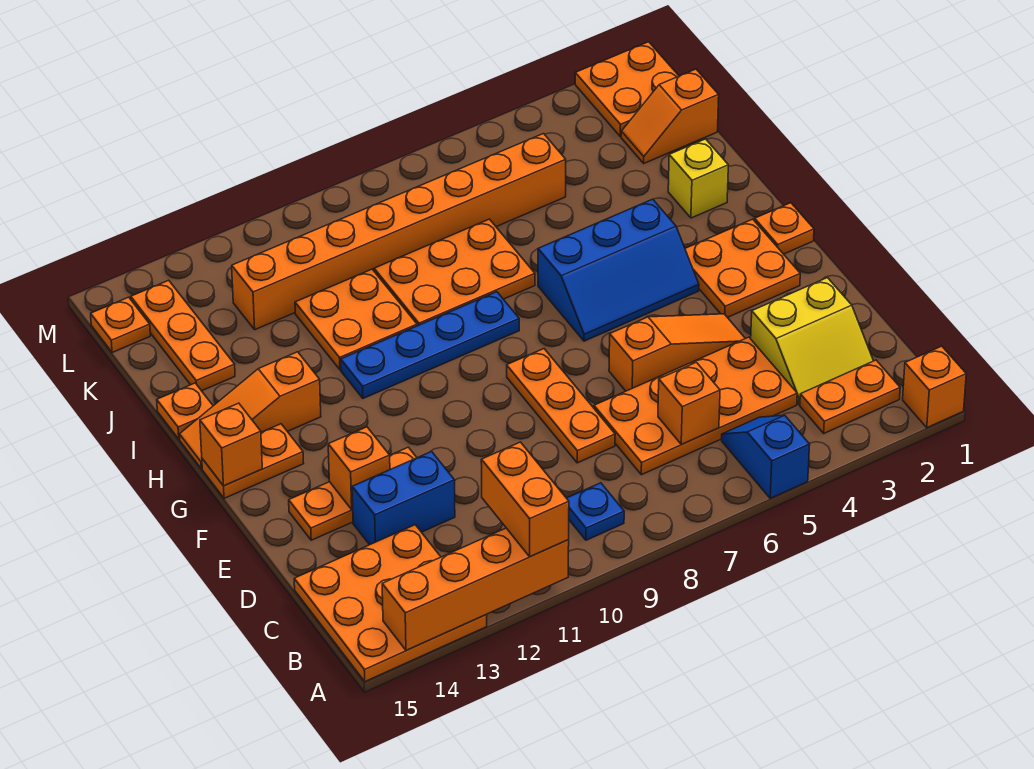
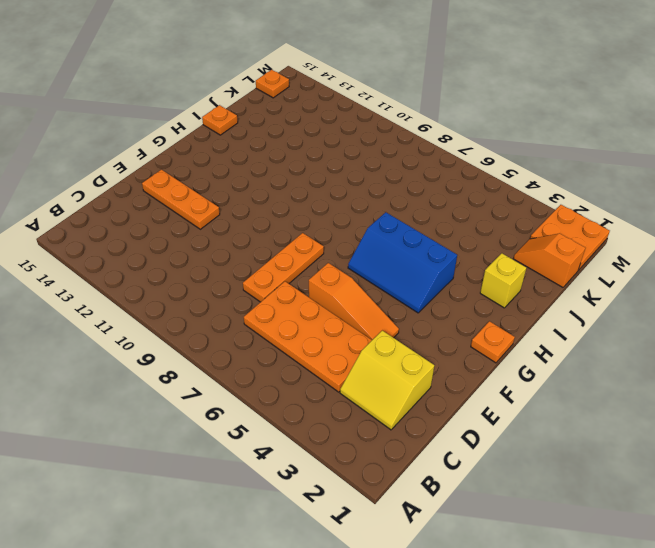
none -> orange brick A1 level 1
none -> blue slope A5:B5 level 1 top A
none -> orange plate A13:C15 level 1
none -> orange plate B2:B3 level 1

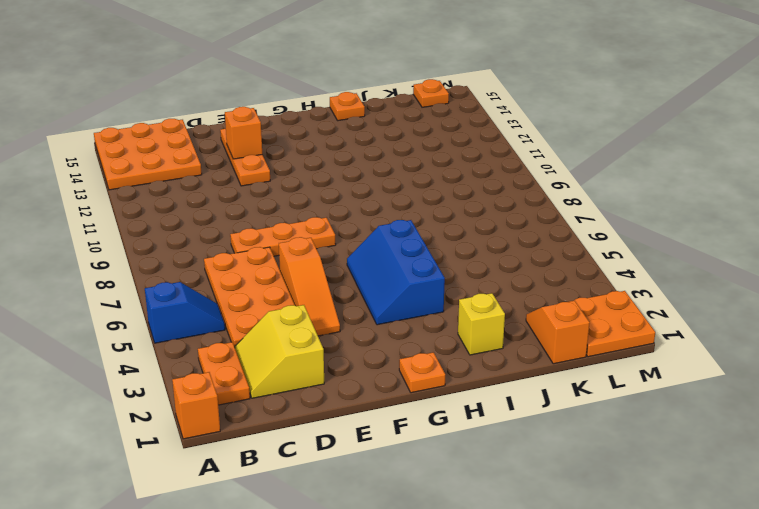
none -> blue plate B9 level 1
none -> blue brick D12:D13 level 1
none -> orange plate F2:G3 level 1
none -> orange plate G14:G15 level 1

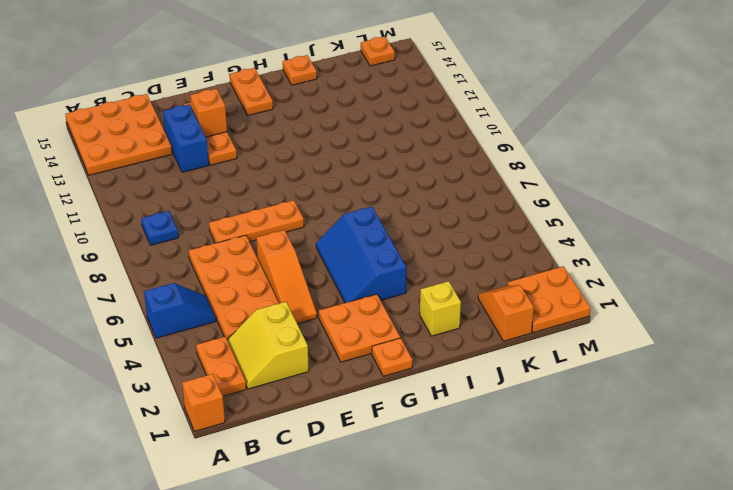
none -> blue plate H8:H11 level 1
none -> orange slope H13:H15 level 1 top 13
none -> orange plate I7:J9 level 1
none -> orange plate I10:J11 level 1

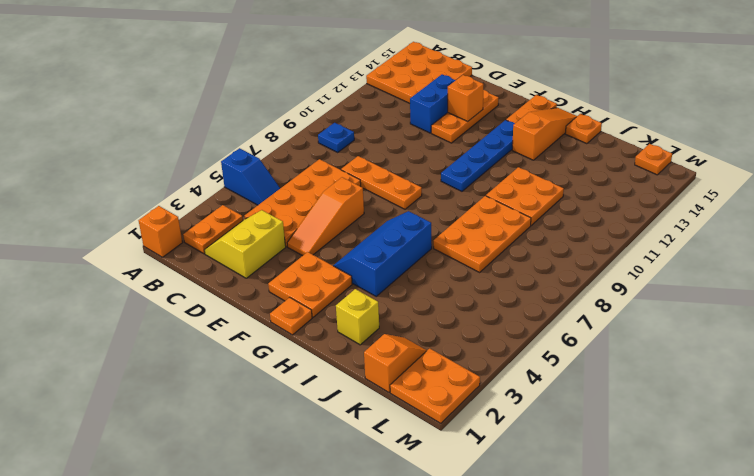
blue plate G10:G13 level 1 -> blue plate H8:H11 level 1
none -> orange plate J14:L14 level 1
none -> orange brick K5:K12 level 1
none -> orange brick A11:A14 level 2
none -> orange brick C6 level 2

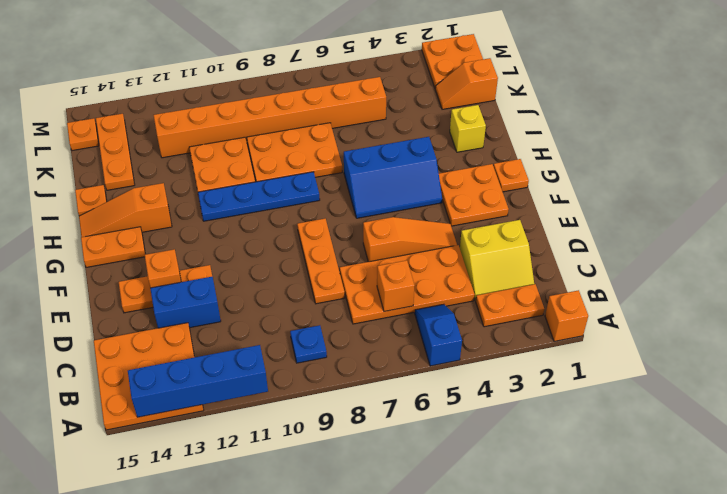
blue brick A11:A14 level 2 -> orange brick A11:A14 level 2
none -> orange brick G15 level 2
none -> orange brick A11:B11 level 3

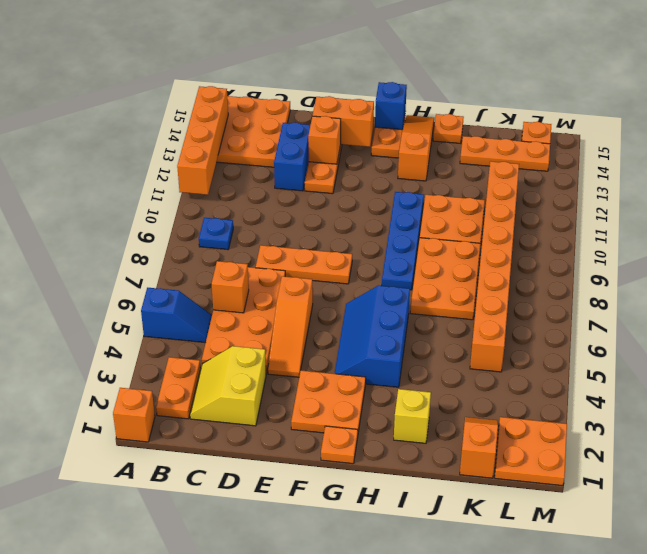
orange brick E14:F14 level 2 -> orange brick A11:B11 level 3
blue brick G15 level 2 -> orange brick G15 level 2

